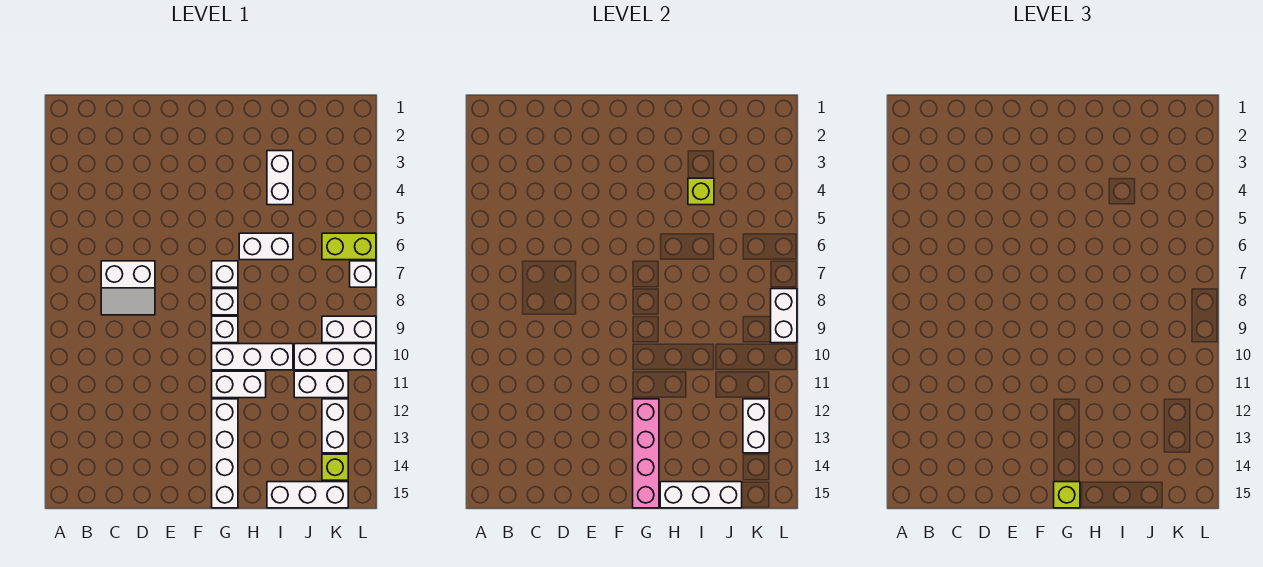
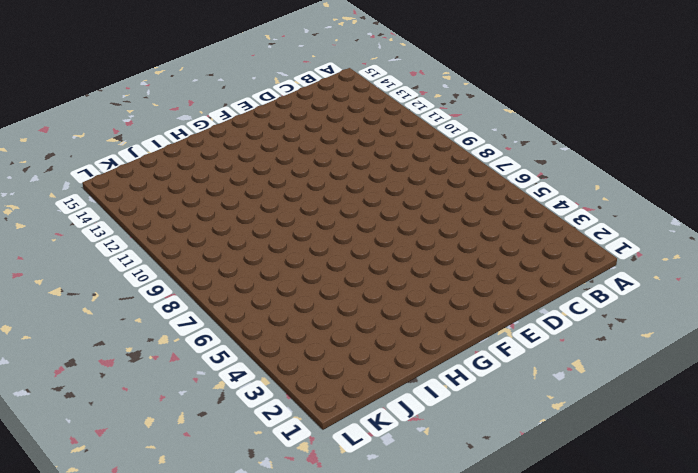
none -> white slope C7:D8 level 1 top 7
none -> white brick G7 level 1
none -> white brick G8 level 1

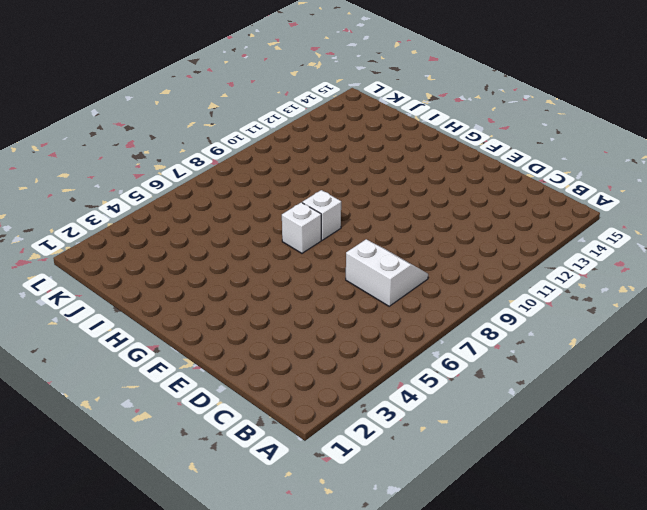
none -> white brick G9 level 1
none -> white brick G10:I10 level 1
none -> white brick G11:H11 level 1

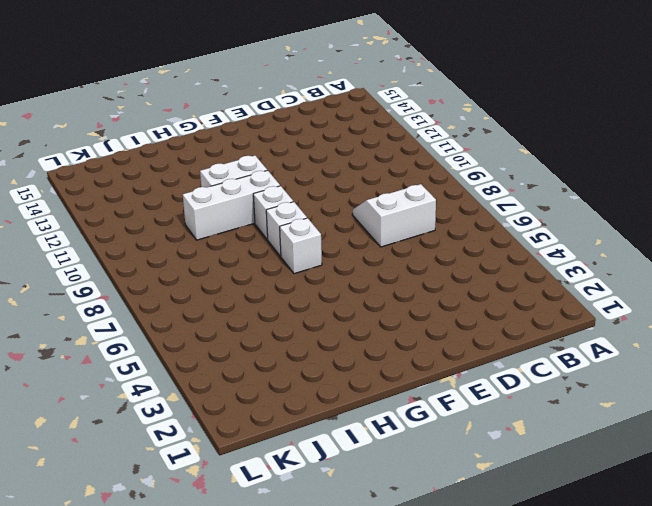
none -> white brick G12:G15 level 1
none -> white brick H6:I6 level 1
none -> white brick I3:I4 level 1

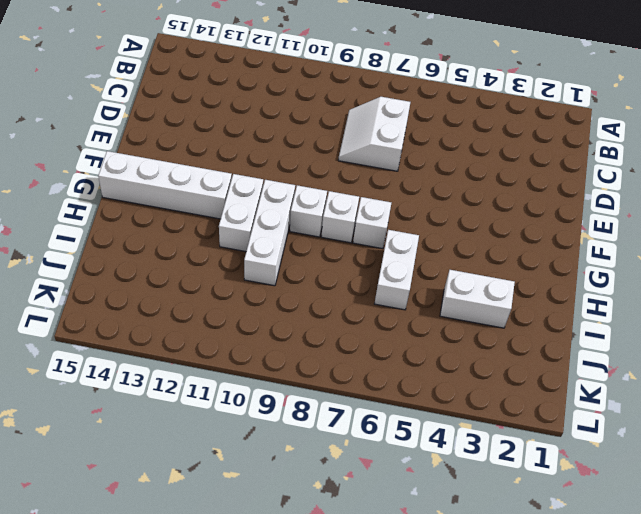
none -> white brick I15:K15 level 1
none -> white brick J10:L10 level 1
none -> white brick J11:K11 level 1

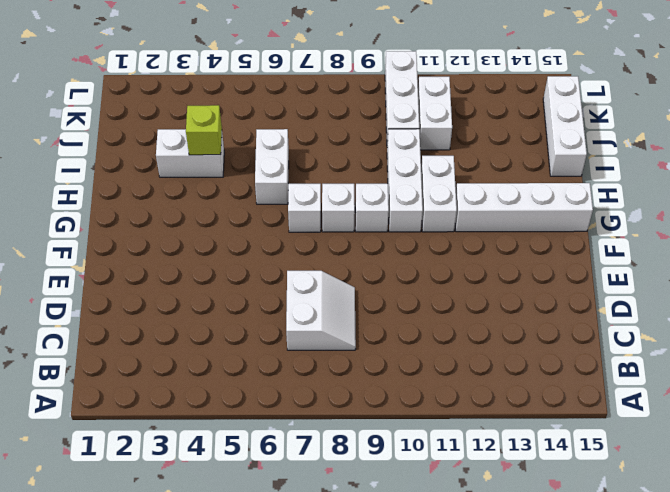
none -> lime brick K6:L6 level 1
none -> white brick K9:L9 level 1
none -> white brick K12:K13 level 1

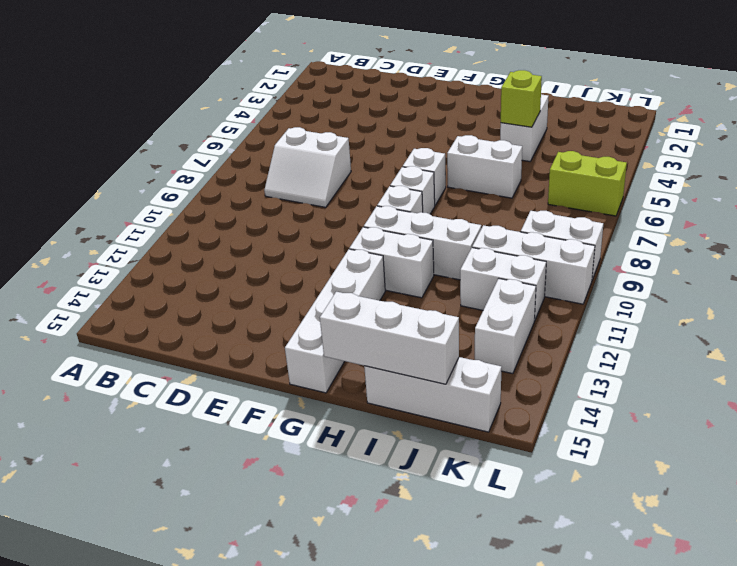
none -> lime brick K14 level 1
none -> white brick L7 level 1
none -> pink brick G12:G15 level 2

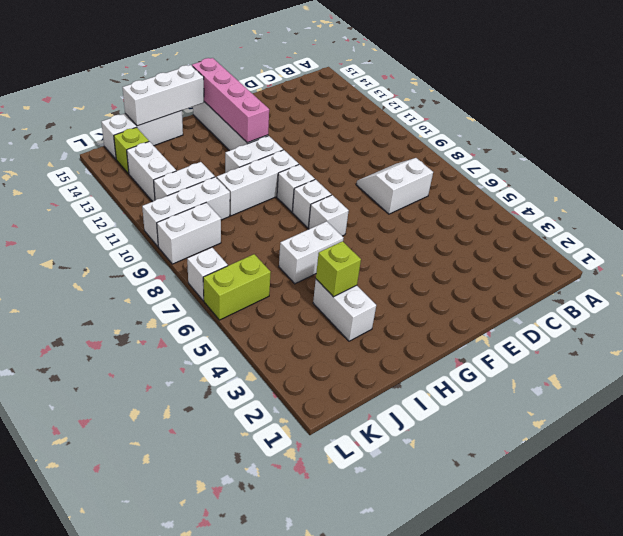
none -> white brick K12:K13 level 2
none -> white brick L8:L9 level 2
none -> lime brick G15 level 3

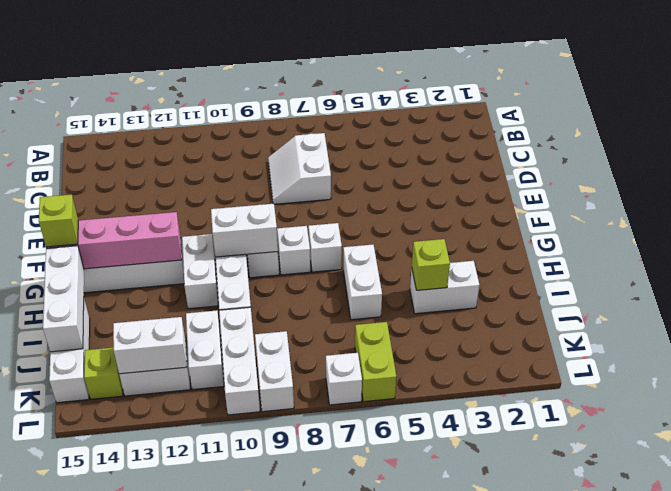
white brick G9:G10 level 2 -> white brick L8:L9 level 2

